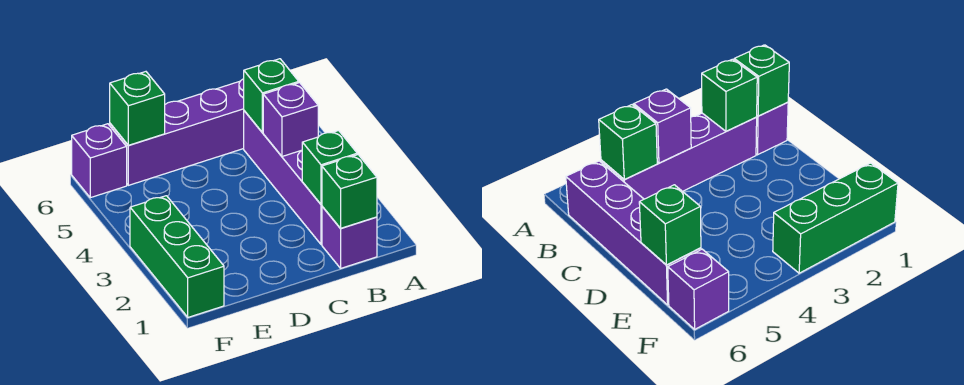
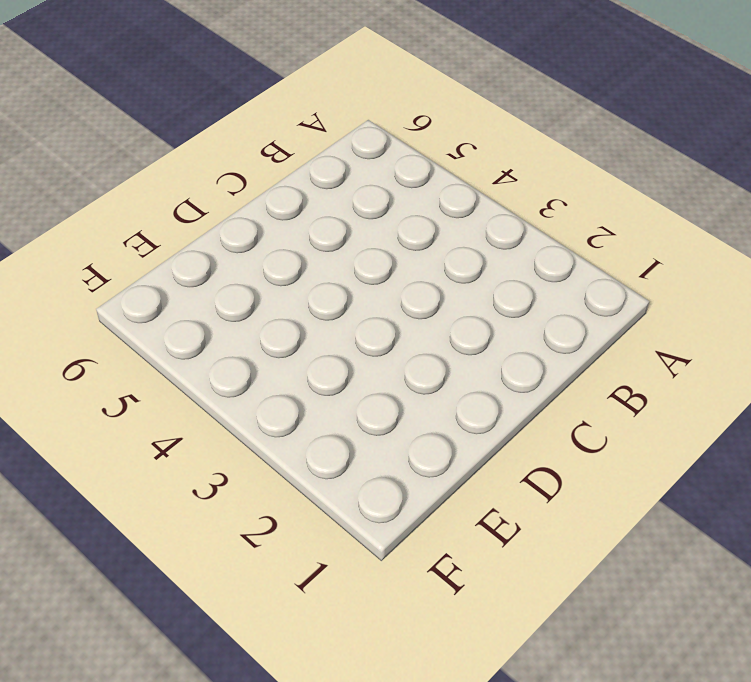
none -> purple brick B1 level 1
none -> purple brick B2:B5 level 1

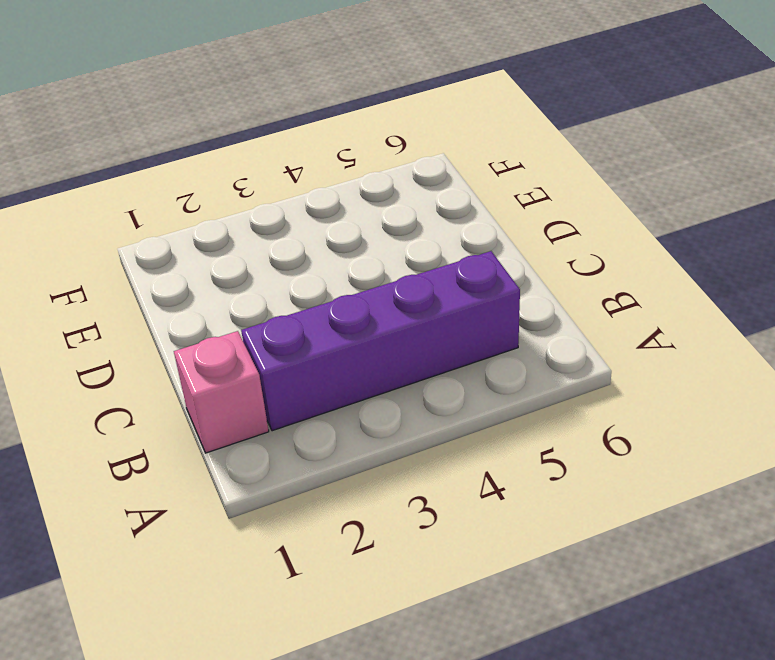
pink brick B1 level 1 -> purple brick B1 level 1
none -> purple brick B6:E6 level 1
none -> green brick F1:F3 level 1

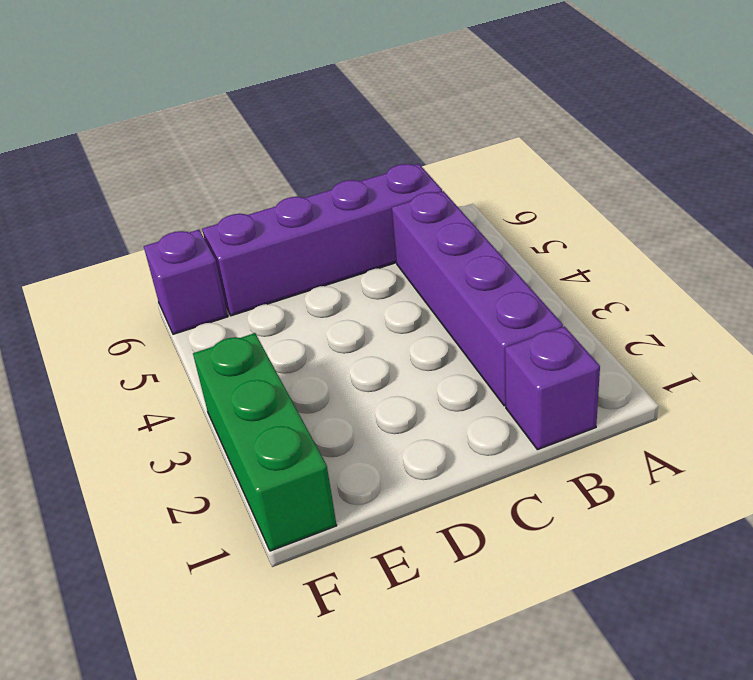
none -> green brick B1 level 2
none -> green brick B2 level 2

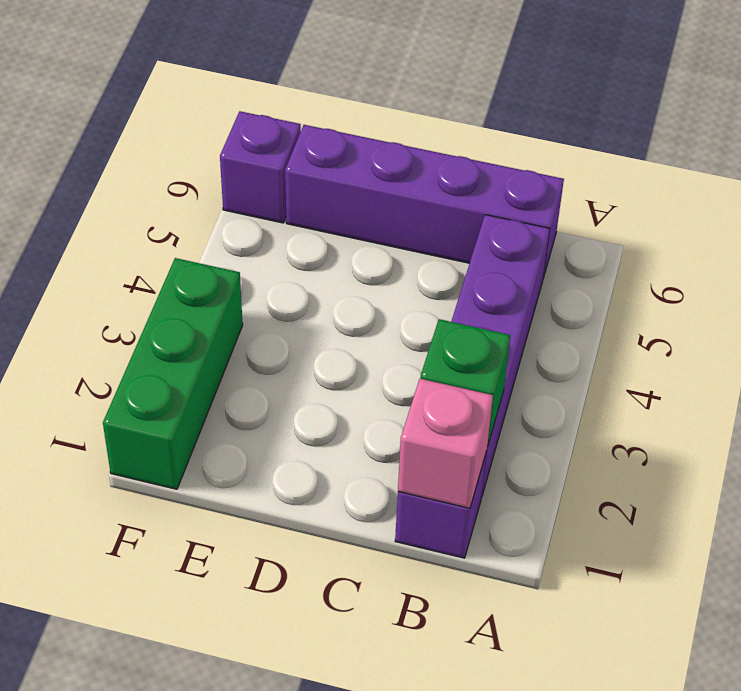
pink brick B1 level 2 -> green brick B1 level 2
none -> purple brick B4 level 2
none -> green brick B5 level 2

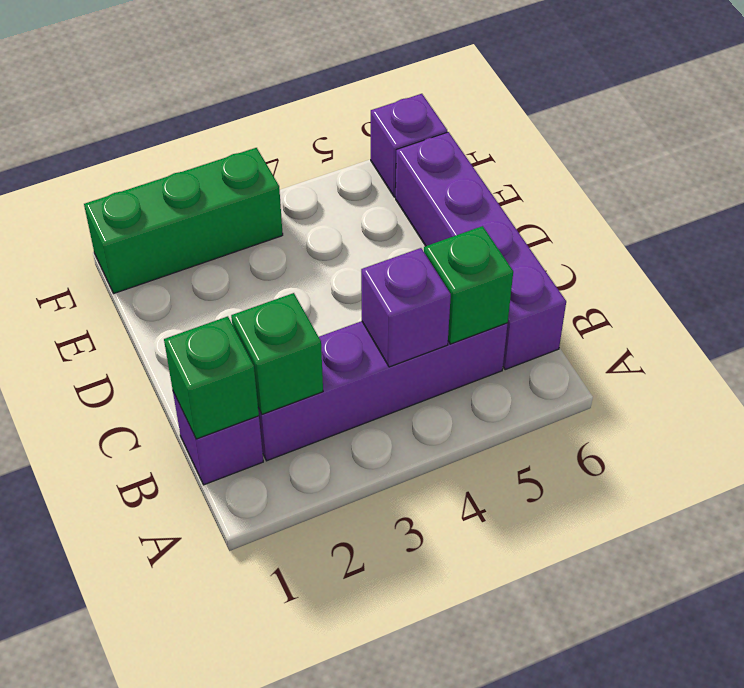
none -> green brick E6 level 2

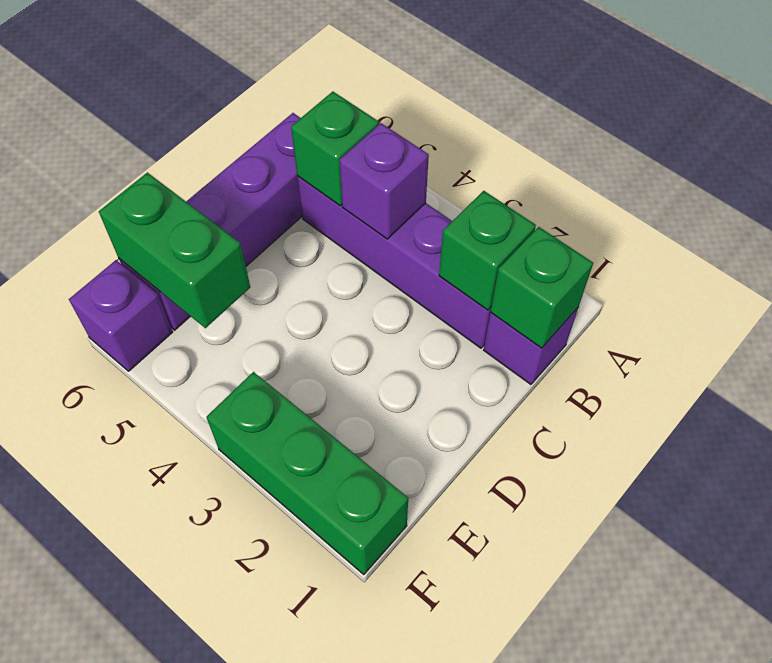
green brick E5:E6 level 2 -> green brick E6 level 2

